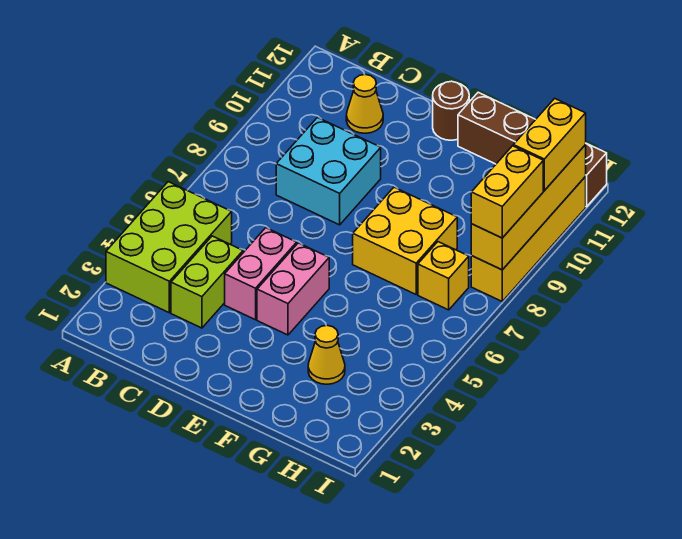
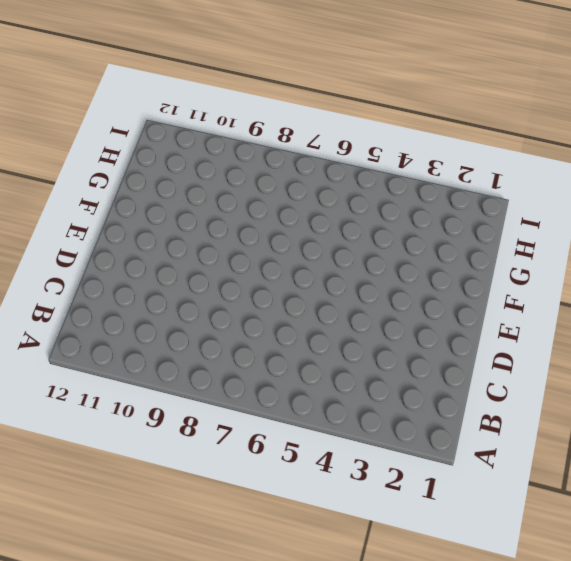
none -> lime brick A3:B5 level 1
none -> lime brick C3:C4 level 1
none -> cyan brick C8:D9 level 1

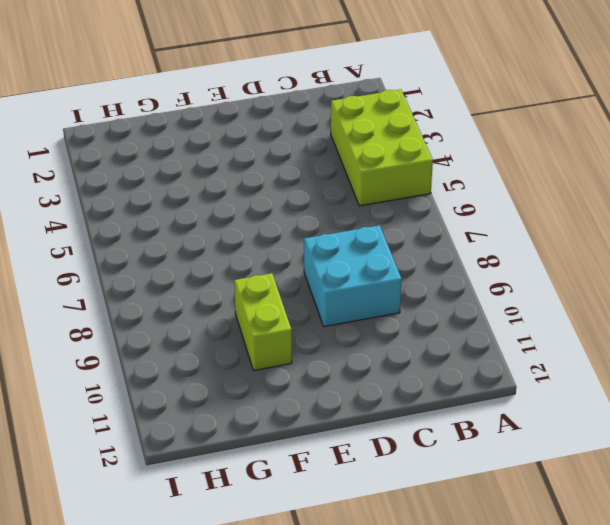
lime brick F9:F10 level 1 -> lime brick C3:C4 level 1
none -> yellow cone C11 level 1
none -> pink brick D4:D5 level 1
none -> pink brick E4:E5 level 1

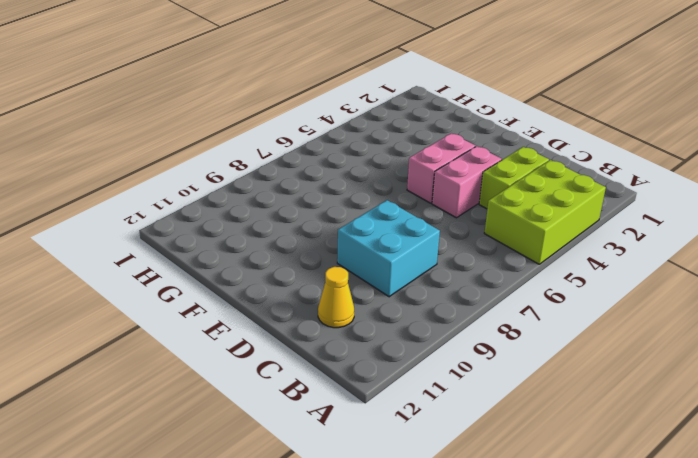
none -> brown round brick E12 level 1
none -> yellow brick F7:G8 level 1
none -> brown brick F12:I12 level 1

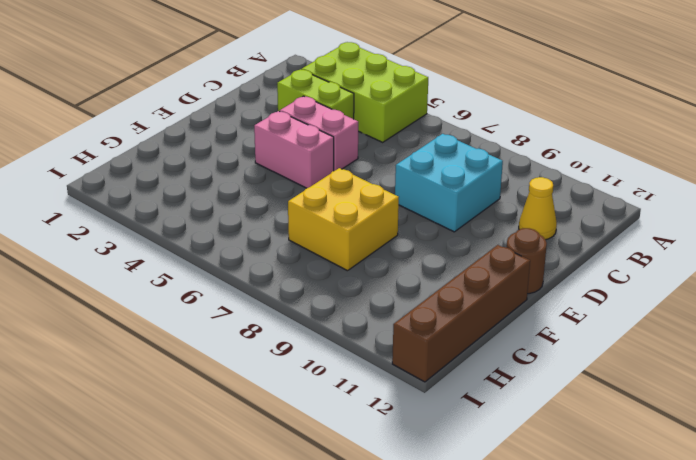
none -> yellow cone G3 level 1
none -> yellow brick H7 level 1
none -> yellow brick I8:I11 level 1

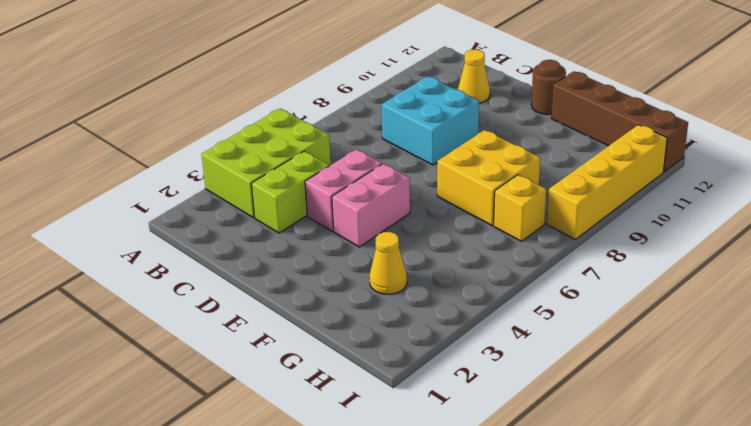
none -> yellow brick I8:I11 level 2
none -> yellow brick I8:I9 level 3
none -> yellow brick I10:I11 level 3

